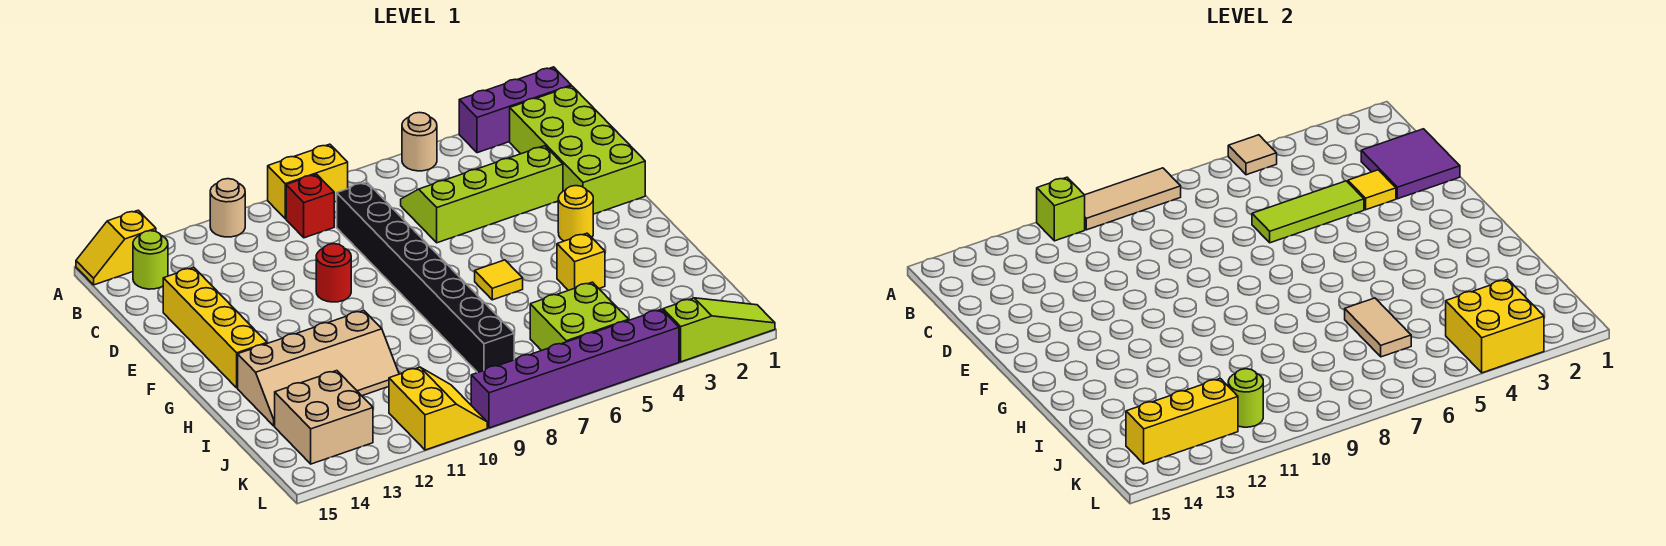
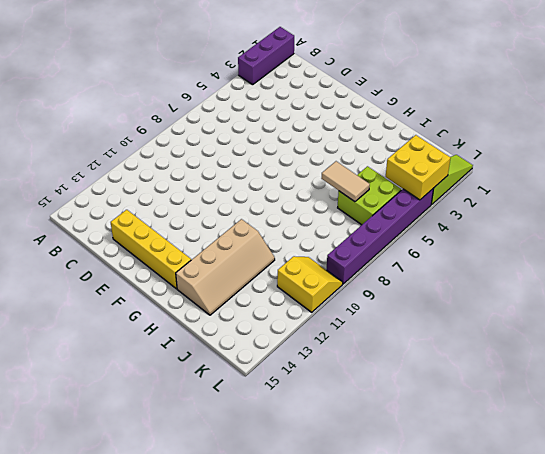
none -> tan round brick A5 level 1
none -> yellow brick A8:A9 level 1
none -> tan round brick A11 level 1
none -> yellow slope A14:A15 level 1 top 14

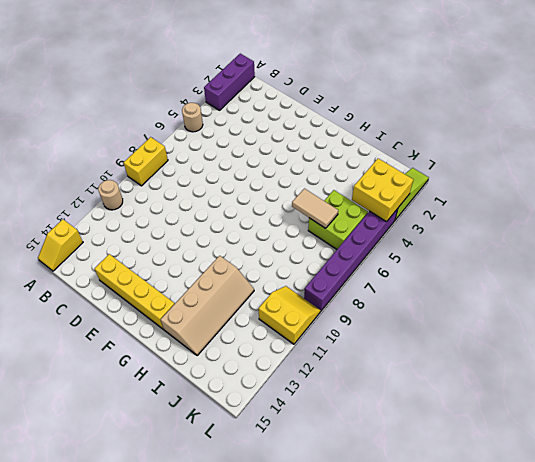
none -> lime brick B1:E2 level 1
none -> red brick B9 level 1
none -> lime round brick B14 level 1
none -> lime slope C3:D6 level 1 top D

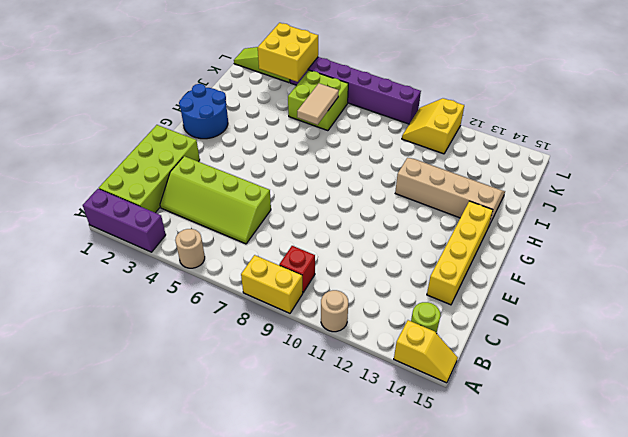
blue round brick G1:H2 level 1 -> none
none -> black brick C8:J8 level 1
none -> red round brick E10 level 1
none -> yellow round brick F3 level 1
none -> yellow tile G6 level 1

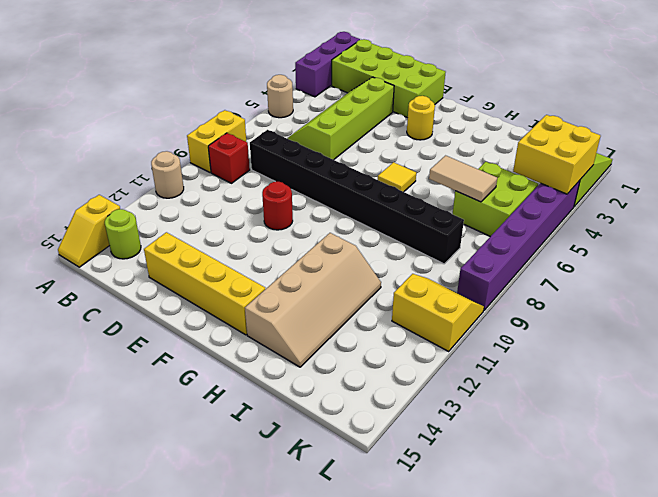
none -> yellow brick H4 level 1
none -> tan brick J13:K14 level 1
none -> tan tile A5 level 2
none -> tan tile A8:A10 level 2

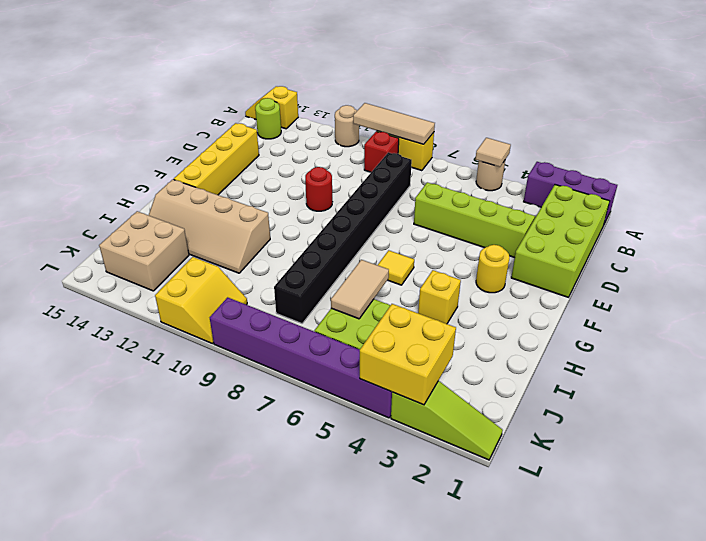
none -> lime brick A11 level 2
none -> purple tile C1:D2 level 2
none -> yellow tile D3 level 2
none -> lime tile D4:D6 level 2

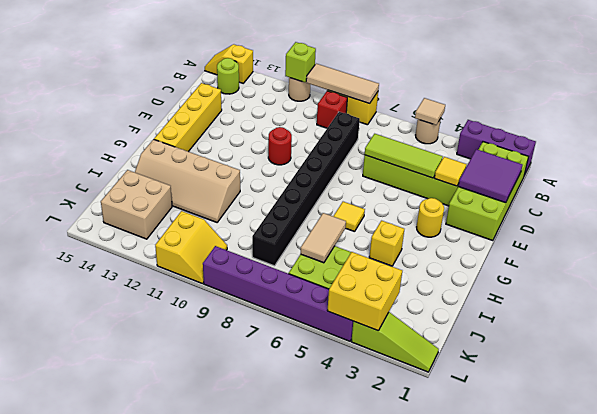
none -> lime round brick K11 level 2
none -> yellow brick K12:K14 level 2

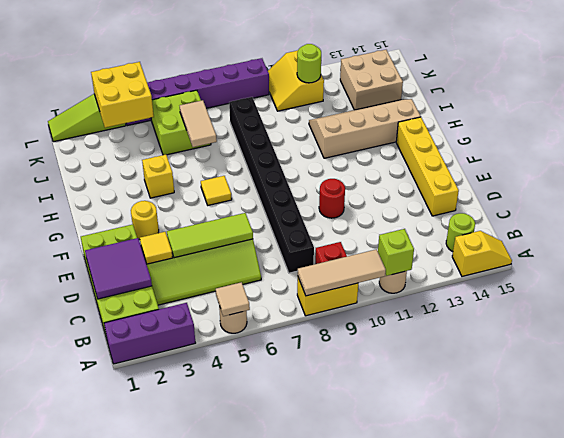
none -> yellow brick K12:K14 level 2

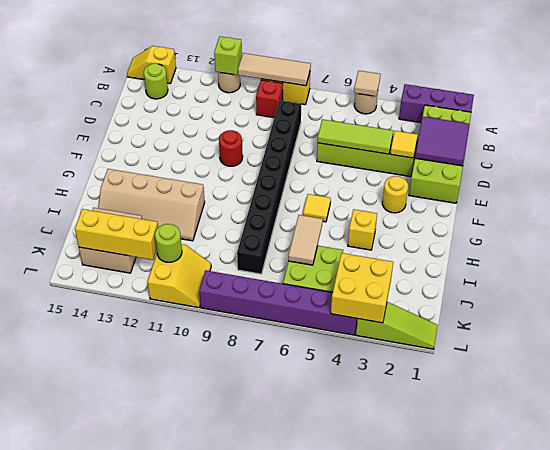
none -> yellow brick D14:G14 level 1

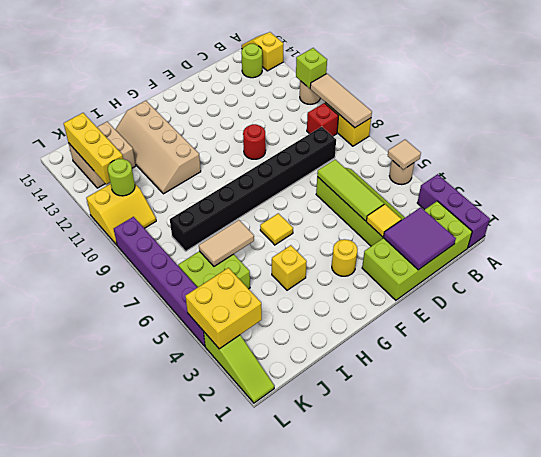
none -> yellow brick D14:G14 level 1

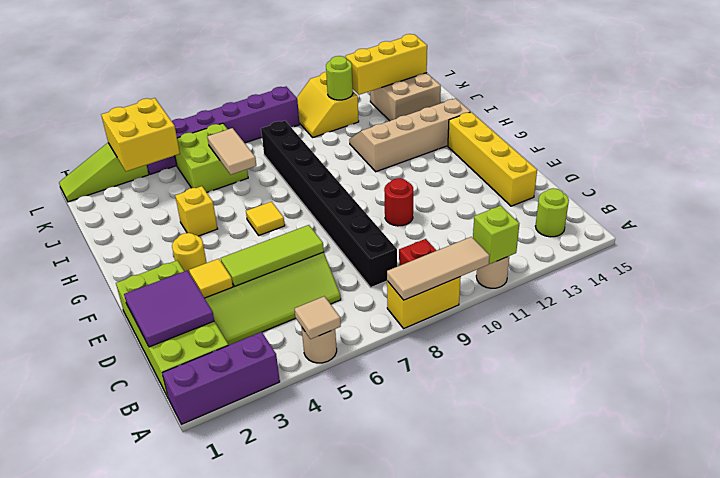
none -> yellow slope A14:A15 level 1 top 14

